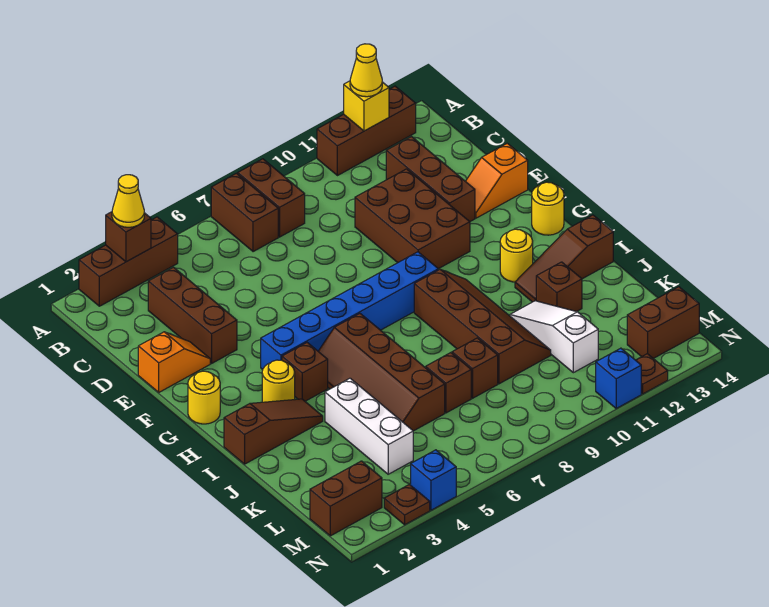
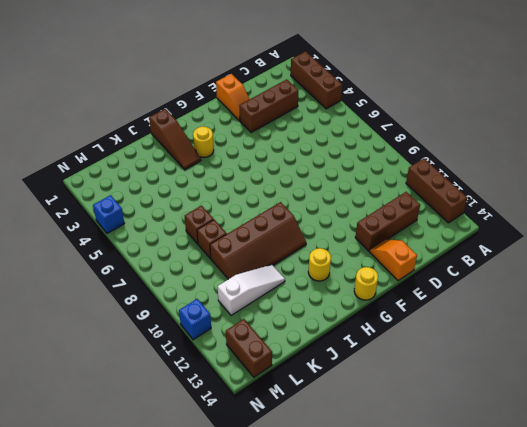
none -> brown brick A7:B7 level 1
none -> brown brick A8:B8 level 1
none -> brown brick D10:F11 level 1
none -> yellow round brick G1 level 1

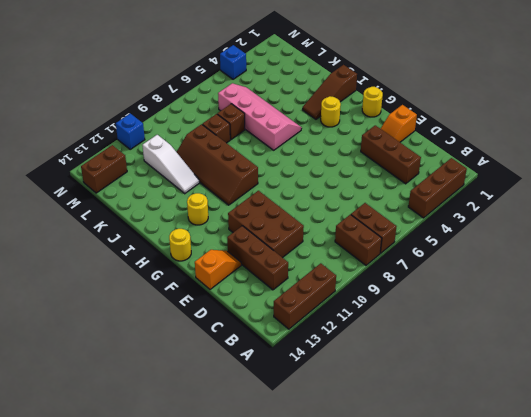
pink slope I5:L6 level 1 top 6 -> brown slope H5:K6 level 1 top 6
none -> blue brick G4:G9 level 1
none -> brown brick H4 level 1
none -> brown slope I12:I14 level 1 top 14
none -> white brick J4:L4 level 1

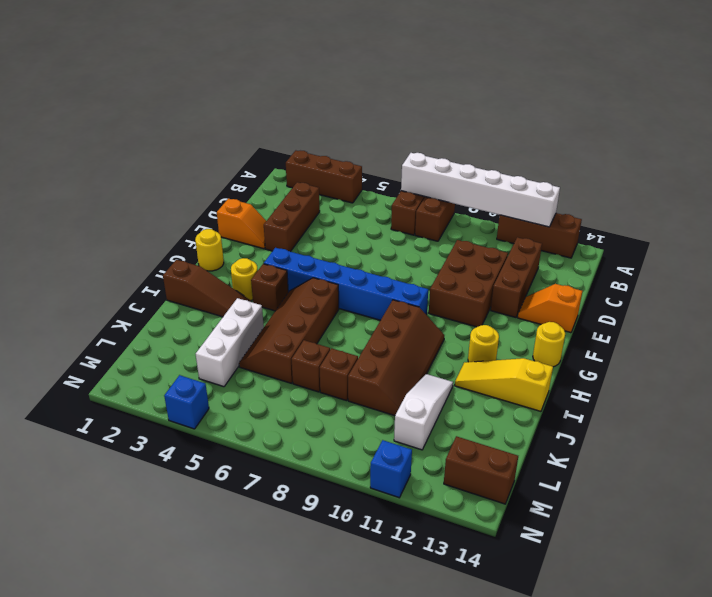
white brick A7:A12 level 2 -> yellow brick A12 level 2
yellow slope I12:I14 level 1 top 14 -> brown slope I12:I14 level 1 top 14
none -> brown brick J12 level 1
none -> brown brick M1:M2 level 1
none -> brown plate N3 level 1
none -> brown plate N12 level 1

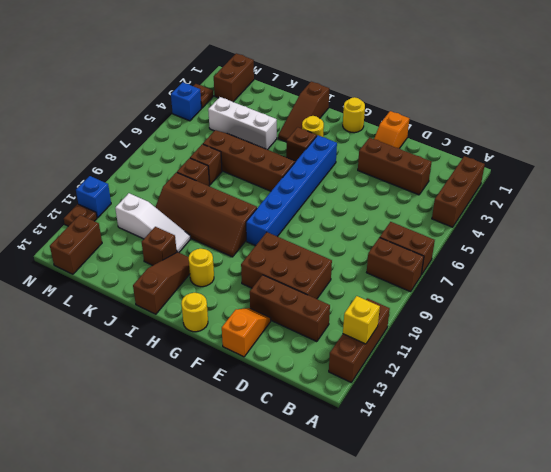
none -> brown brick A3 level 2
none -> yellow cone A3 level 3
none -> yellow cone A12 level 3

